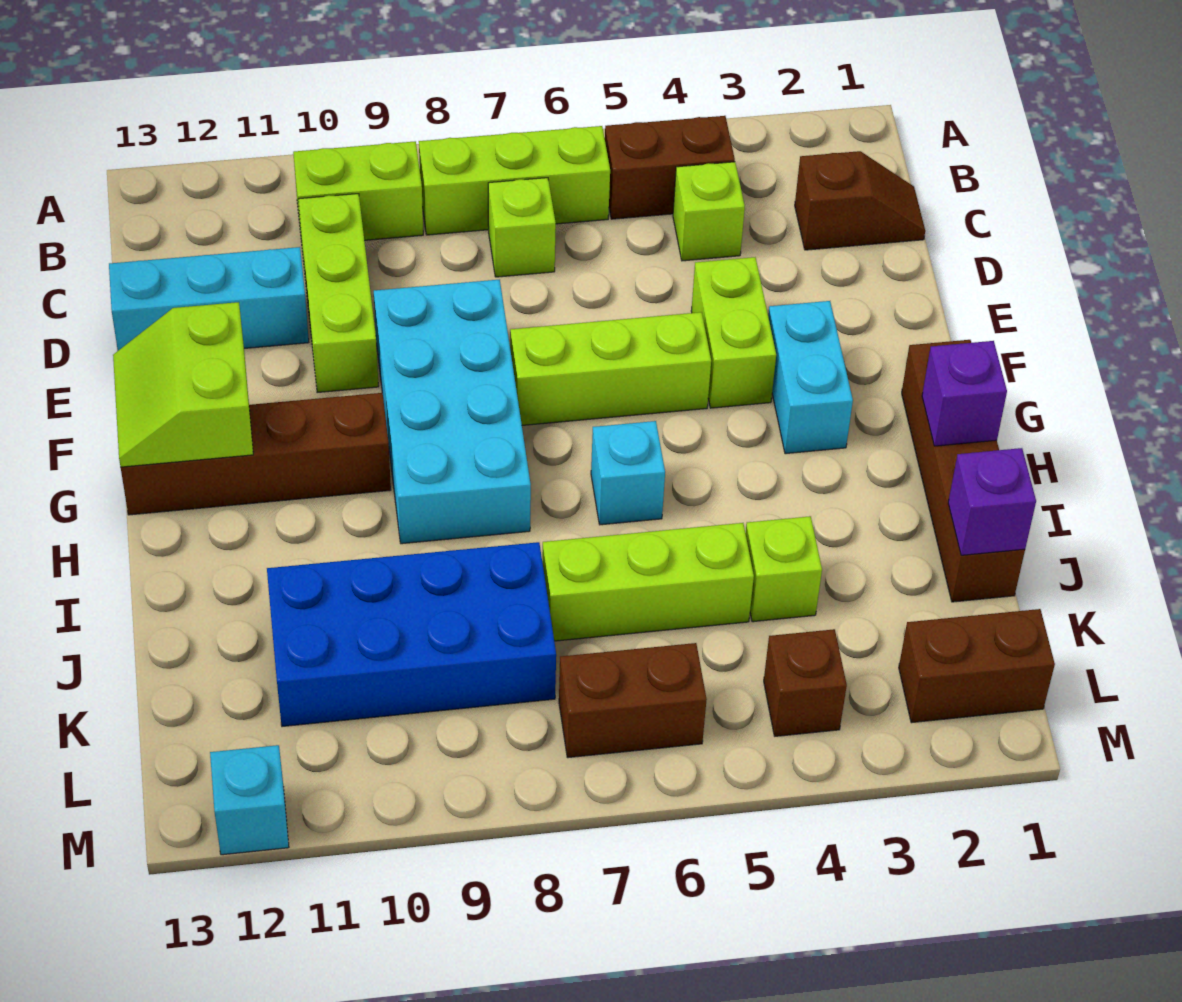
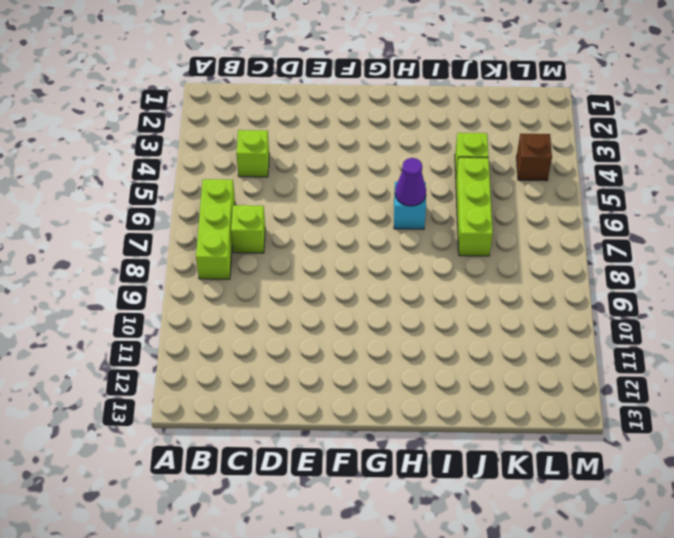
purple cone H6 level 2 -> none
none -> brown brick B4:B5 level 1
none -> lime brick B9:B10 level 1
none -> brown slope C1:C2 level 1 top 2

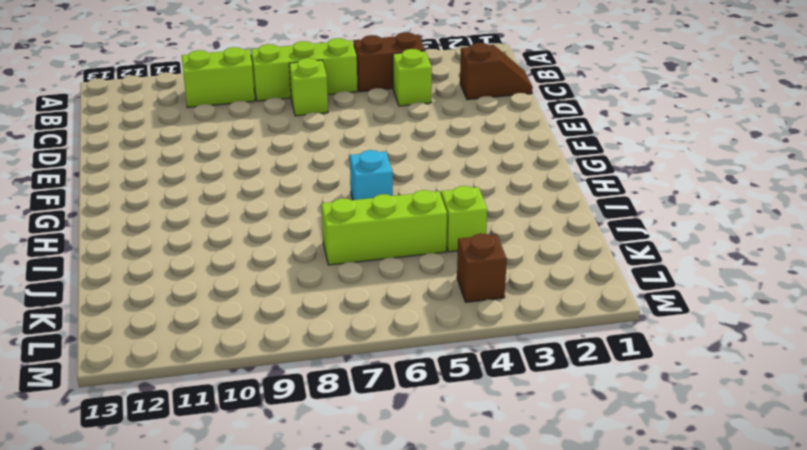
none -> lime brick C10:E10 level 1
none -> cyan brick D11:D13 level 1
none -> lime brick E4:F4 level 1

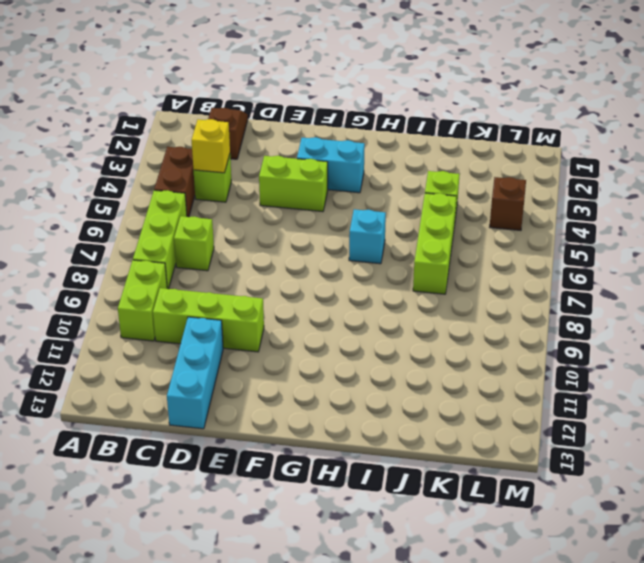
yellow brick C4 level 2 -> none
none -> cyan brick E8:H9 level 1
none -> lime brick F5:F7 level 1
none -> brown brick G1:J1 level 1

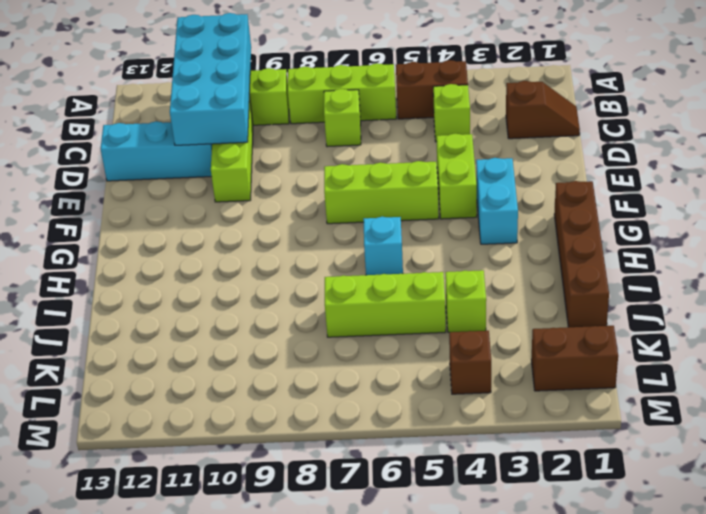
cyan brick A10:D11 level 2 -> cyan brick E8:H9 level 1
none -> brown brick G10:G13 level 1
none -> blue brick J8:K11 level 1
none -> brown brick L6:L7 level 1

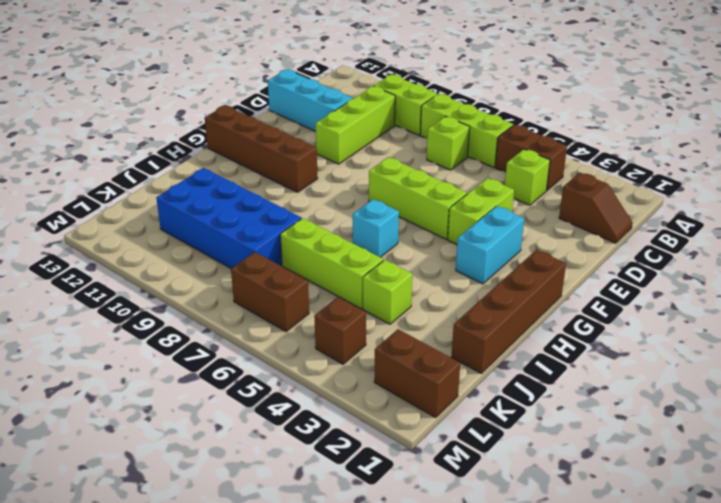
none -> cyan brick E8:H9 level 1
none -> cyan brick M12 level 1
none -> lime slope F12:G13 level 2 top 12

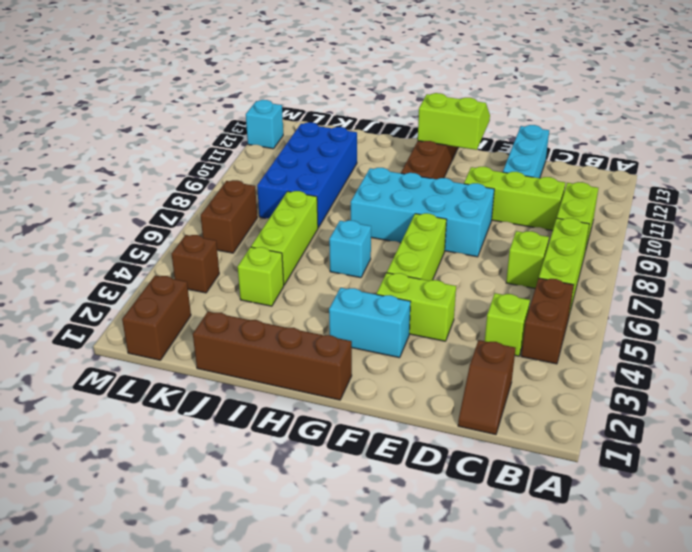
none -> purple brick H1 level 2
none -> purple brick J1 level 2

